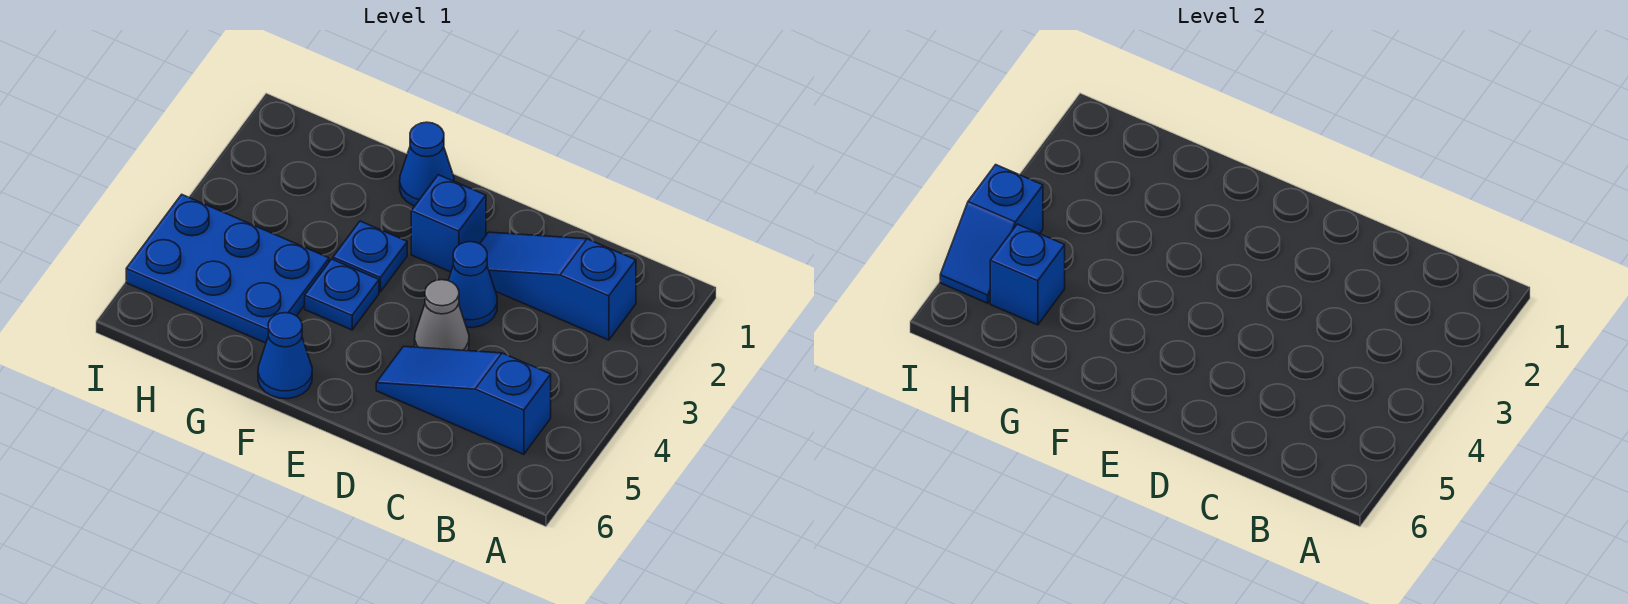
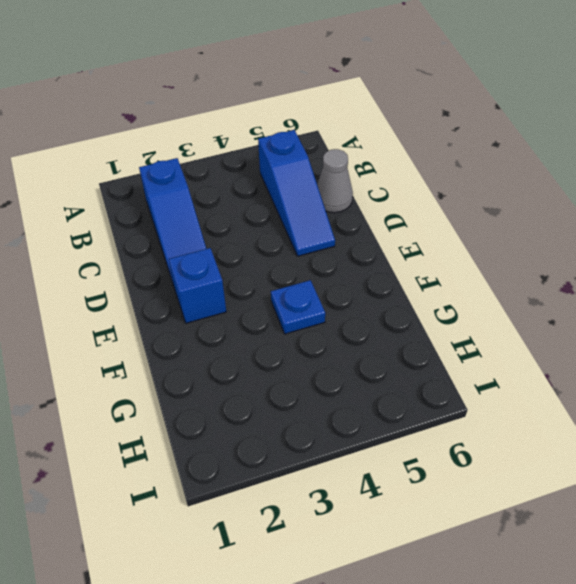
grey cone C6 level 1 -> grey cone D4 level 1
none -> blue cone D3 level 1
none -> blue cone F1 level 1
none -> blue plate F3 level 1

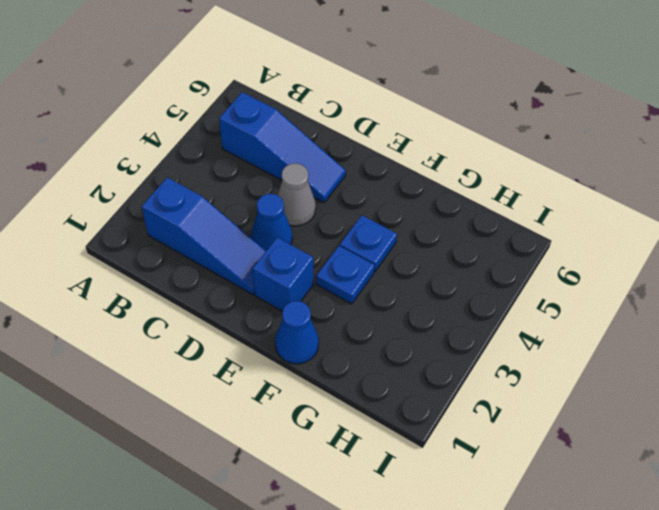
none -> blue cone F6 level 1
none -> blue plate G4:I5 level 1
none -> blue brick H5 level 2

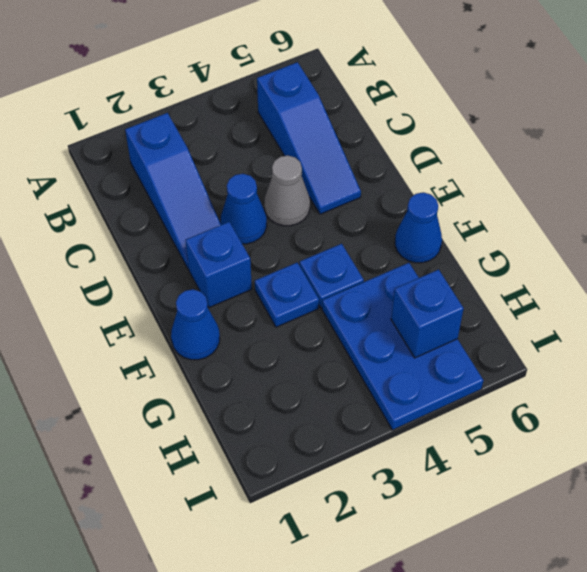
none -> blue slope I4:I5 level 2 top 4

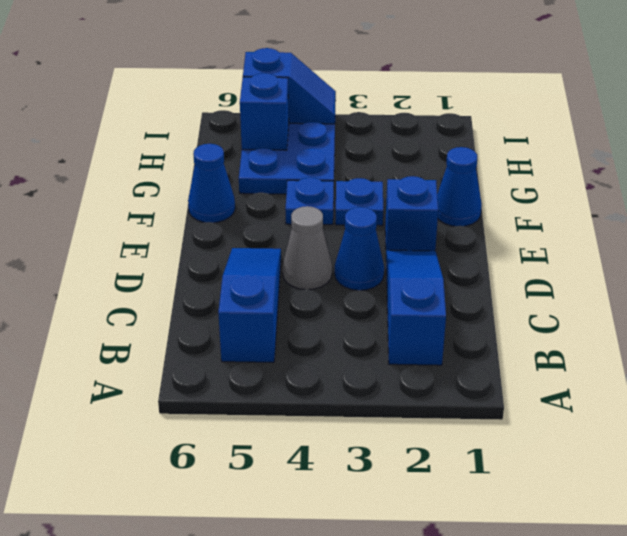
blue slope I4:I5 level 2 top 5 -> blue slope I4:I5 level 2 top 4

